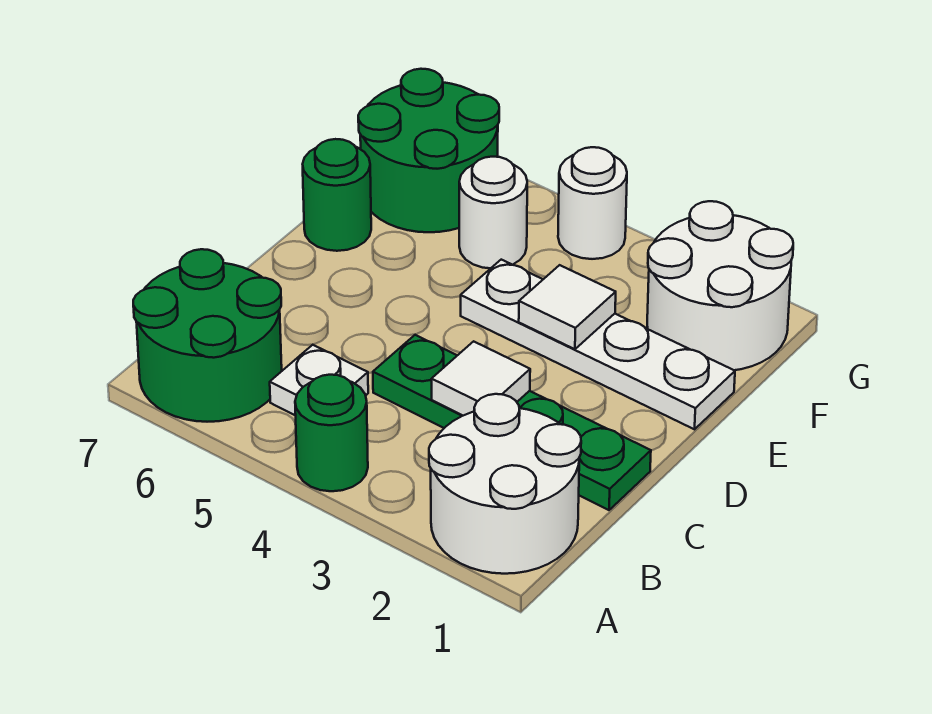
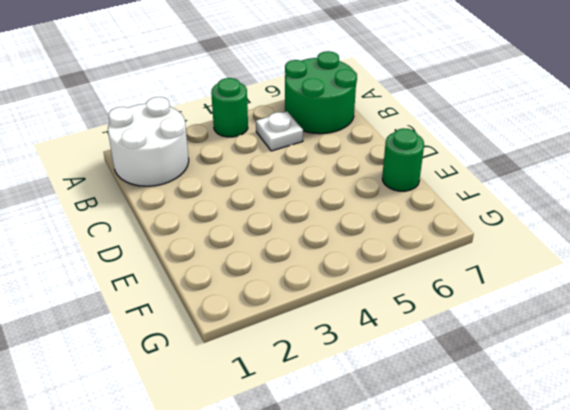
none -> green plate C1:C4 level 1
none -> white plate E1:E4 level 1
none -> white round brick F1:G2 level 1

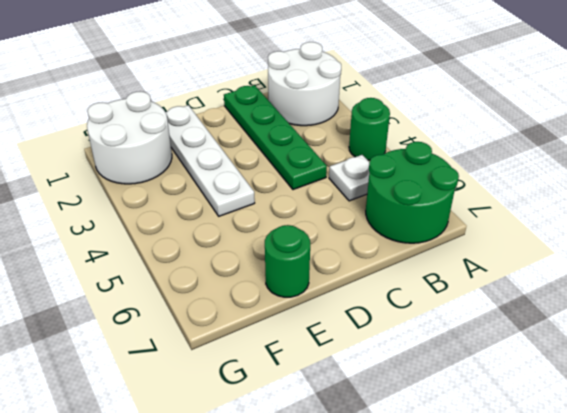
none -> white round brick F5 level 1
none -> green round brick F6:G7 level 1
none -> white round brick G4 level 1

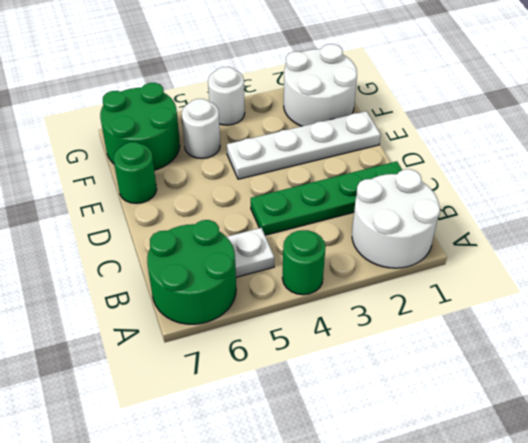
none -> white tile C3 level 2
none -> white tile E3 level 2

